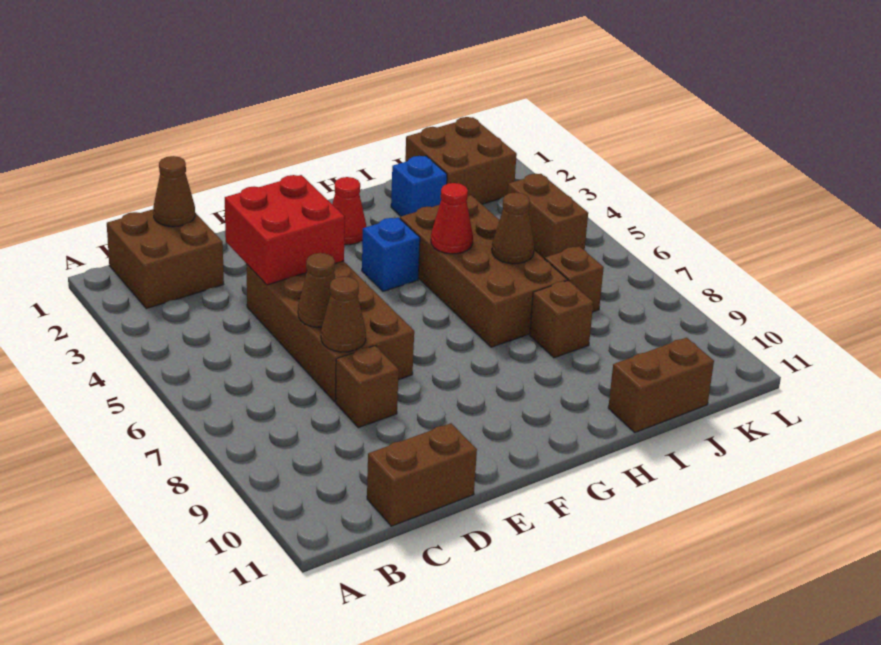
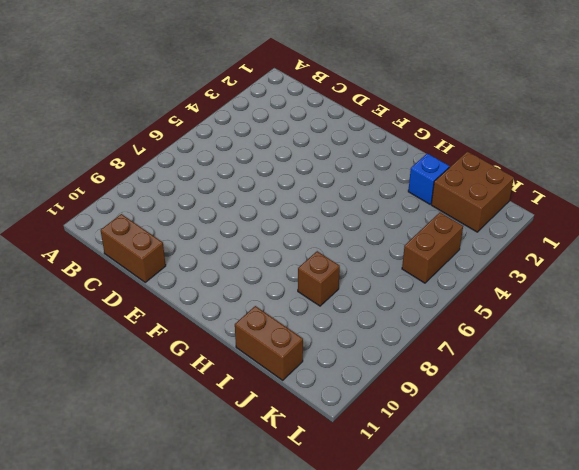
none -> brown brick B1:C2 level 1
none -> brown brick D4:E7 level 1
none -> brown brick D8 level 1

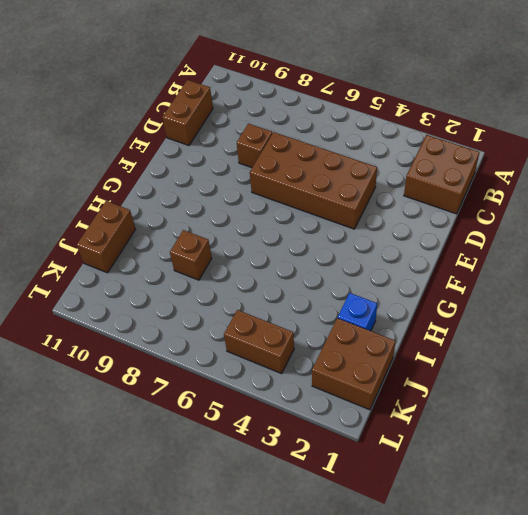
none -> red cone G2 level 1
none -> blue brick G4 level 1
none -> brown brick H4:I7 level 1

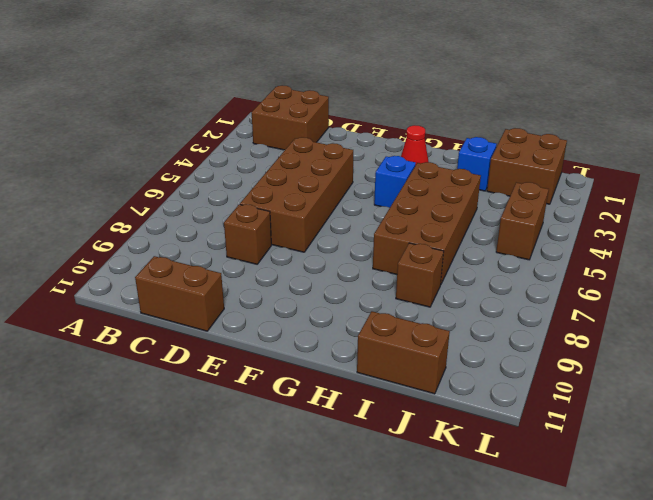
none -> brown brick J7 level 1
none -> brown cone C1 level 2
none -> red brick D3:E4 level 2

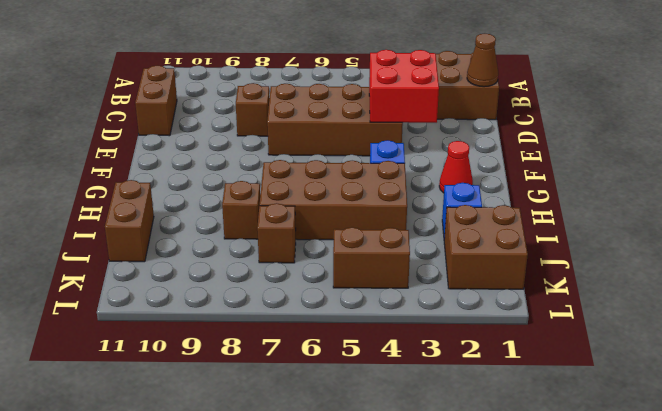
none -> brown cone D6 level 2
none -> brown cone D7 level 2
none -> red cone H5 level 2

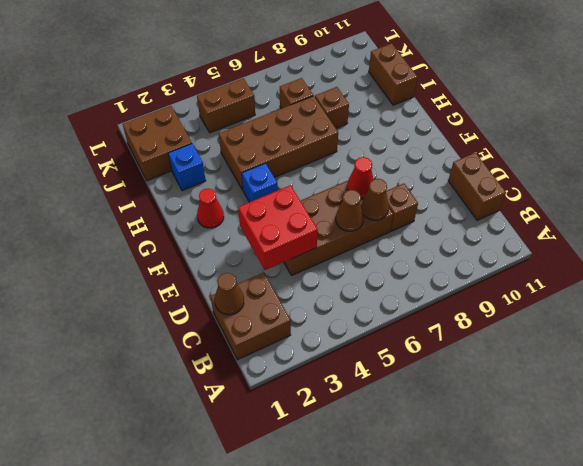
red cone E7 level 2 -> red cone H5 level 2
none -> brown cone I6 level 2

